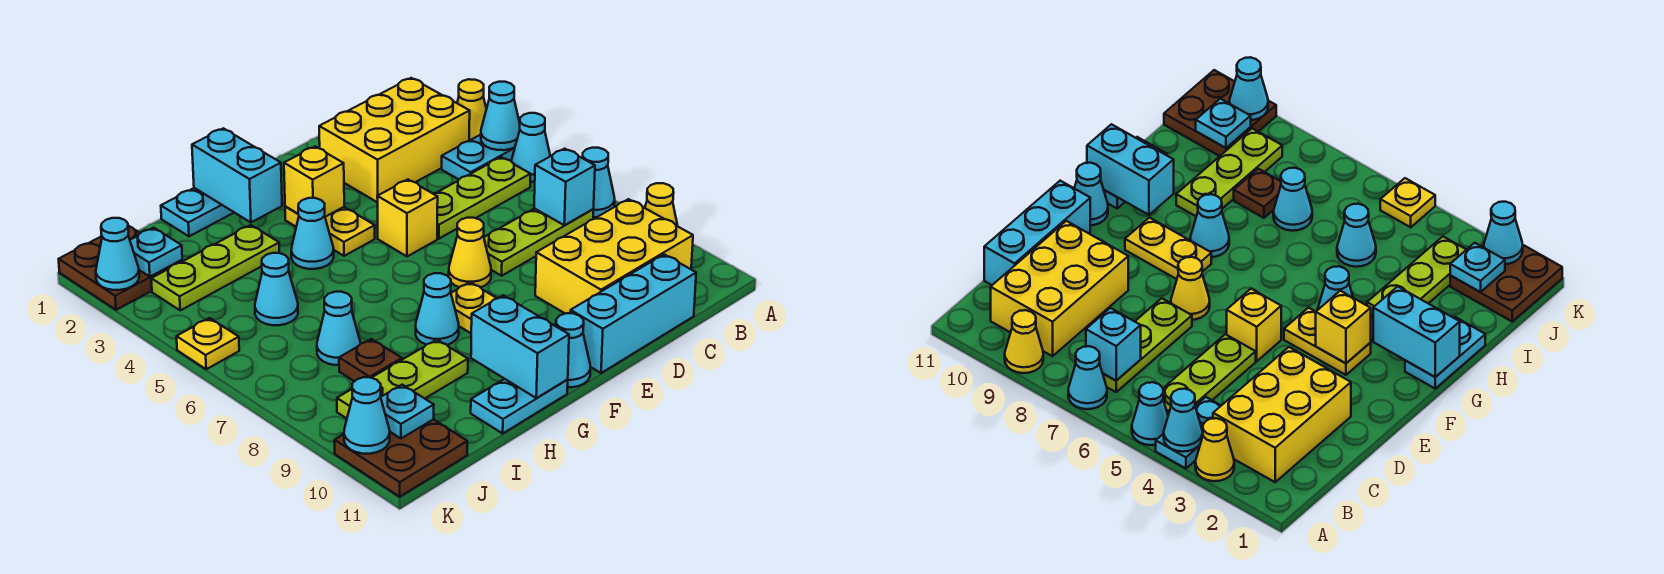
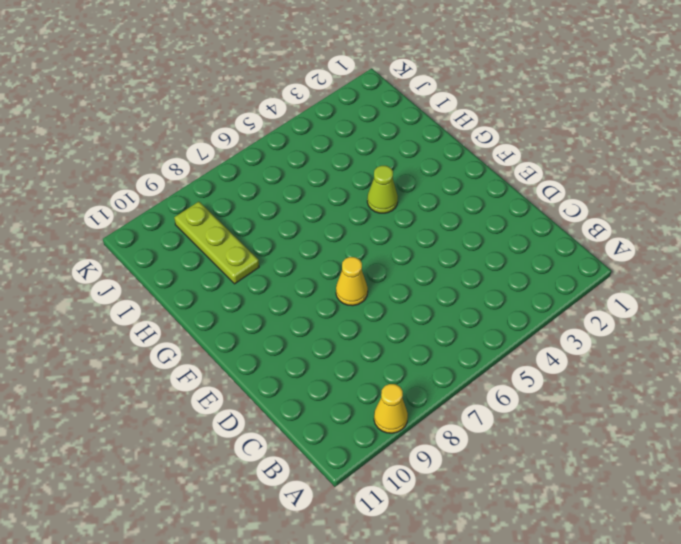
lime cone G4 level 1 -> cyan cone G4 level 1
none -> yellow cone A3 level 1
none -> cyan plate A4:B4 level 1
none -> cyan cone A5 level 1
none -> cyan cone A7 level 1

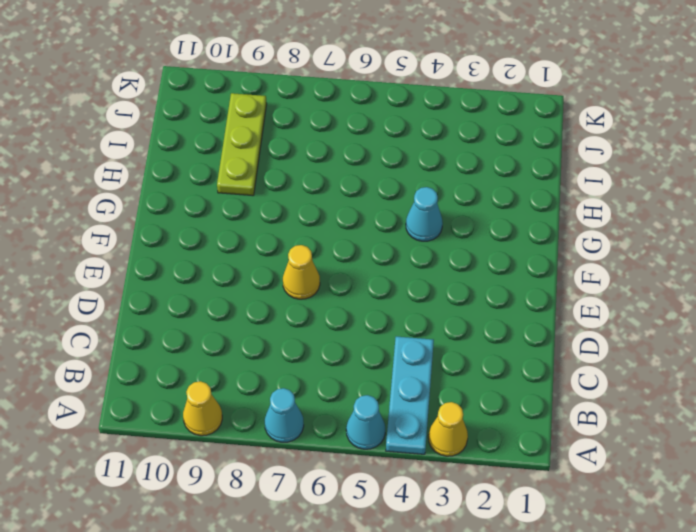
cyan plate A4:C4 level 1 -> cyan plate A4:B4 level 1
none -> yellow brick B2:D3 level 1
none -> lime plate B5:D5 level 1
none -> lime plate B7:D7 level 1
none -> yellow brick B9:D10 level 1

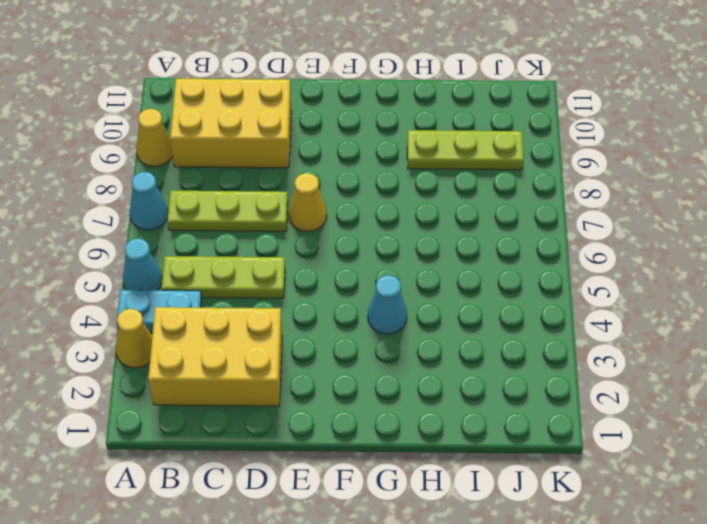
none -> cyan brick C11:E11 level 1
none -> yellow brick E5 level 1
none -> yellow plate F3:F4 level 1
none -> yellow plate F8:F9 level 1

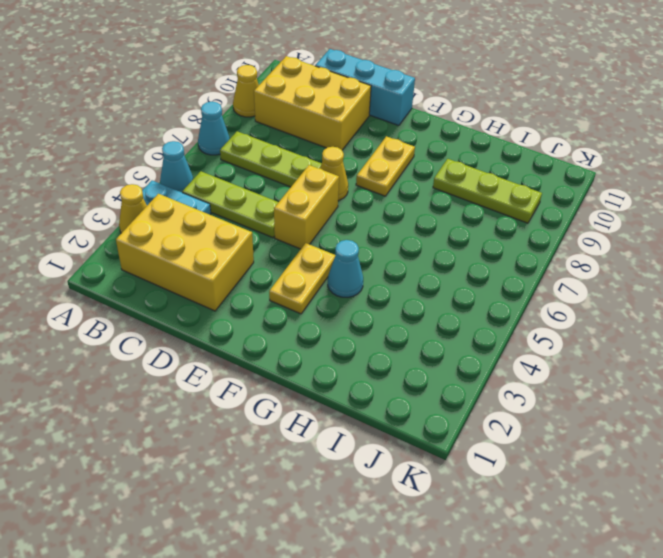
yellow brick E5:E6 level 1 -> yellow brick E5 level 1
none -> cyan cone F11 level 1
none -> cyan plate G1:H1 level 1
none -> cyan cone G8 level 1
none -> cyan plate G11:H11 level 1

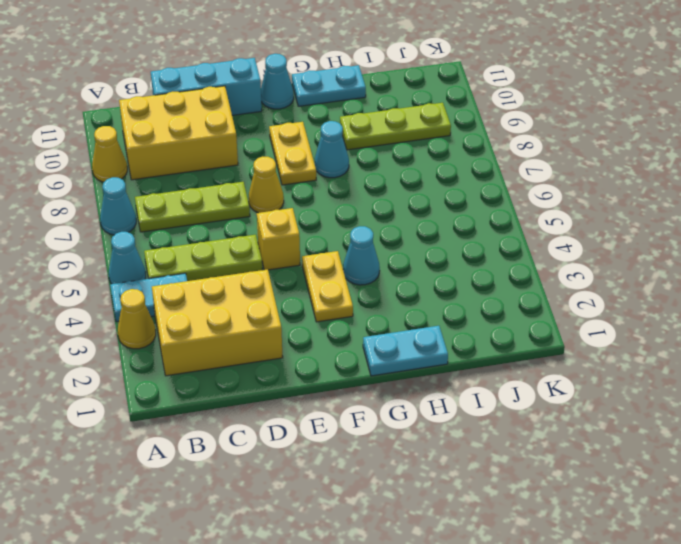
none -> lime plate H3:J3 level 1
none -> cyan cone I5 level 1
none -> cyan cone I7 level 1
none -> brown plate I8 level 1

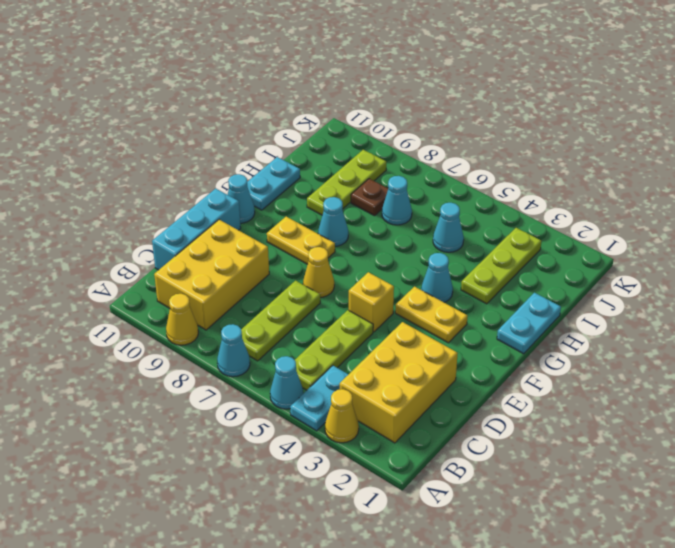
none -> brown plate J1:K2 level 1
none -> brown plate J10:K11 level 1
none -> yellow plate K5 level 1
none -> cyan cone A4 level 2

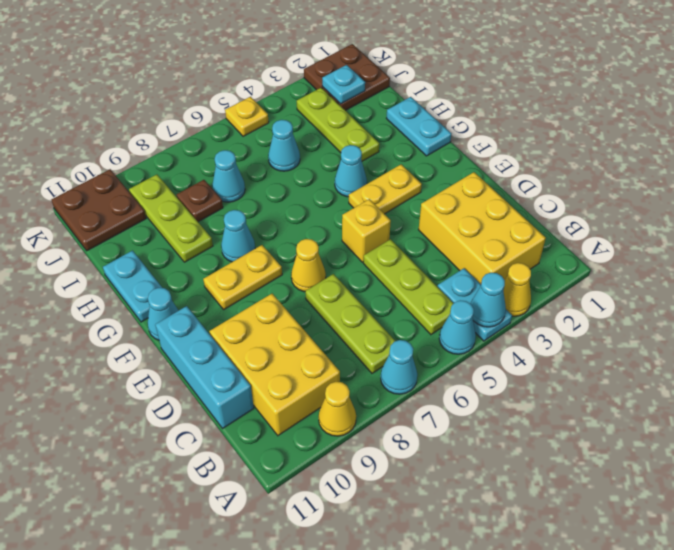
none -> cyan brick B7 level 2
none -> yellow brick F3 level 2
none -> cyan brick G1:G2 level 2
none -> cyan brick G10:G11 level 2

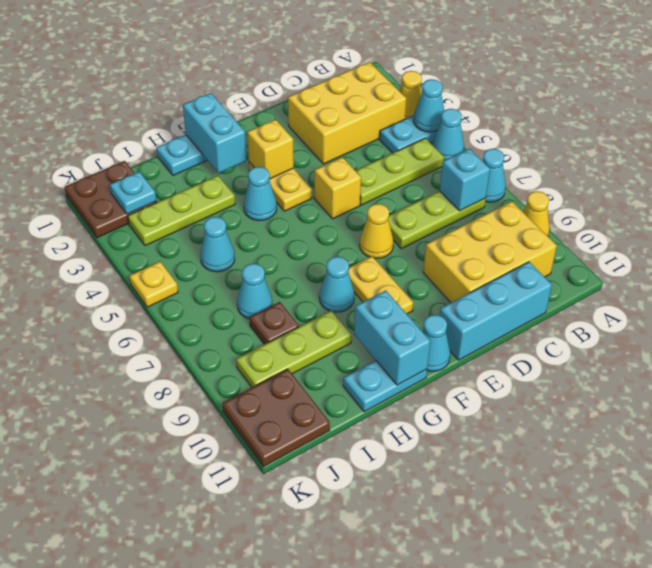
none -> cyan plate J10 level 2
none -> cyan cone K2 level 2
none -> cyan cone K10 level 2

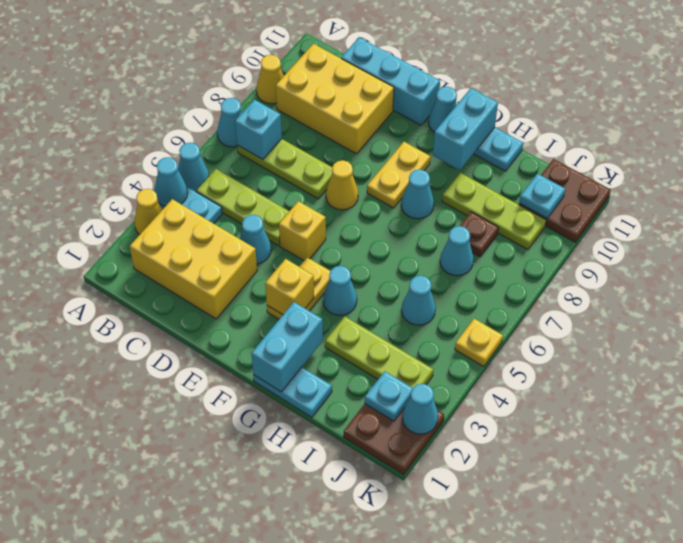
cyan cone D4 level 1 -> cyan cone K10 level 2

